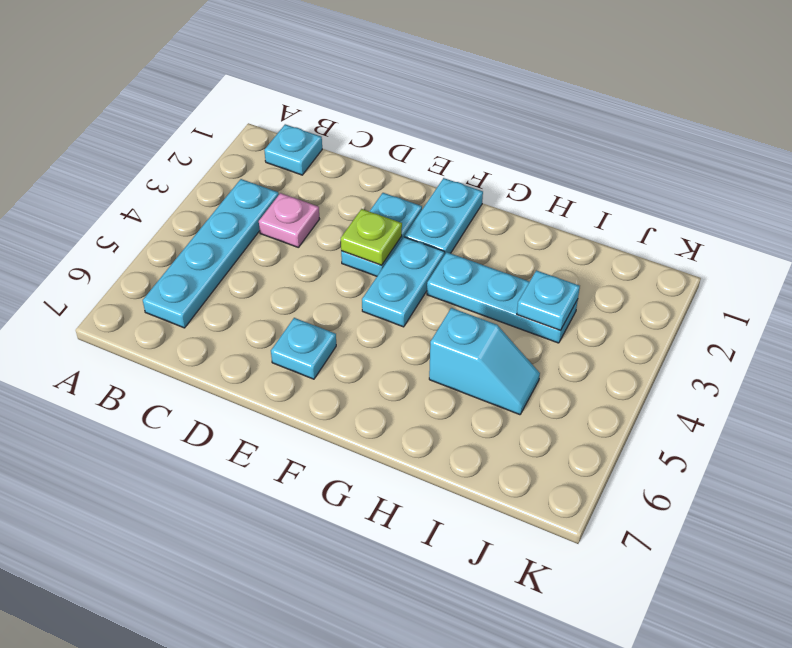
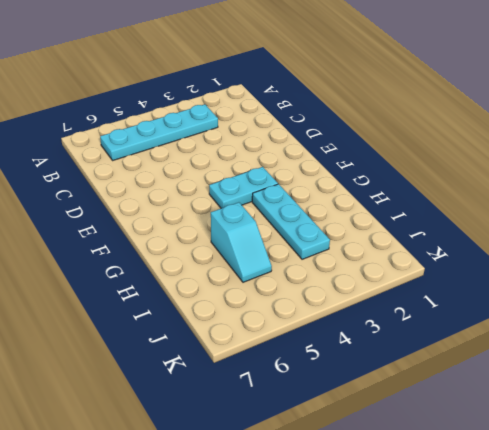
none -> cyan plate B1 level 1
none -> pink plate C3 level 1

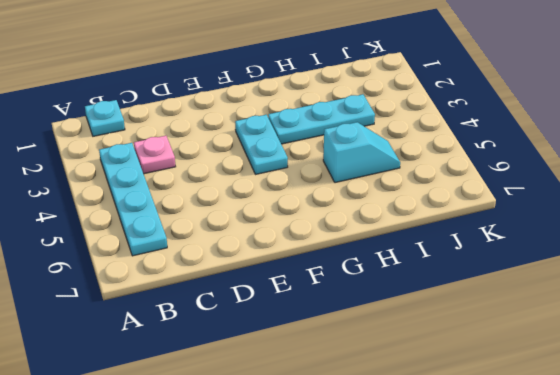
none -> cyan plate E2:E3 level 1
none -> cyan plate E6 level 1

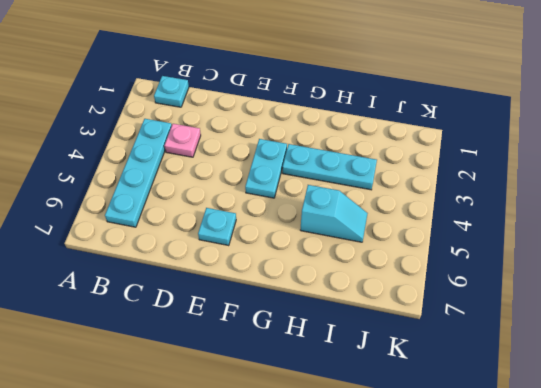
none -> cyan plate E2:E3 level 1
none -> cyan plate F1:F2 level 1

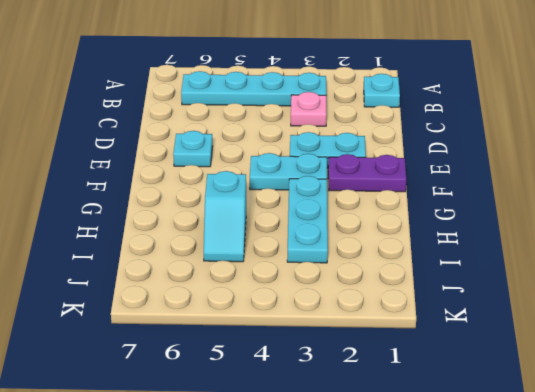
purple plate F1:F2 level 1 -> cyan plate F1:F2 level 1
none -> lime plate E3 level 2
none -> cyan plate I3 level 2

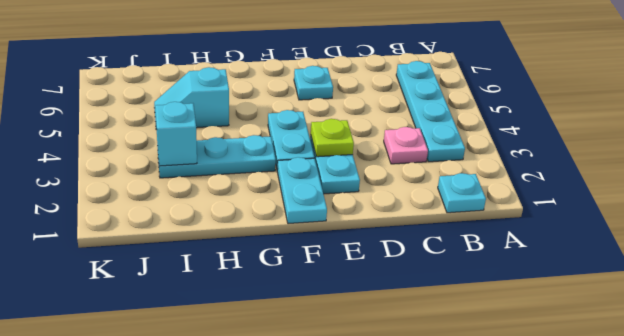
cyan brick I3 level 2 -> cyan plate I3 level 2

